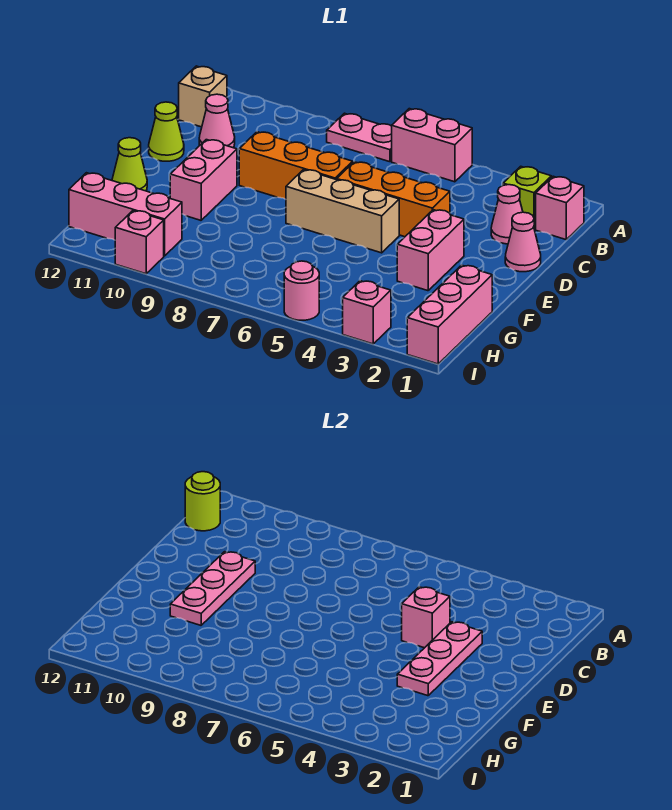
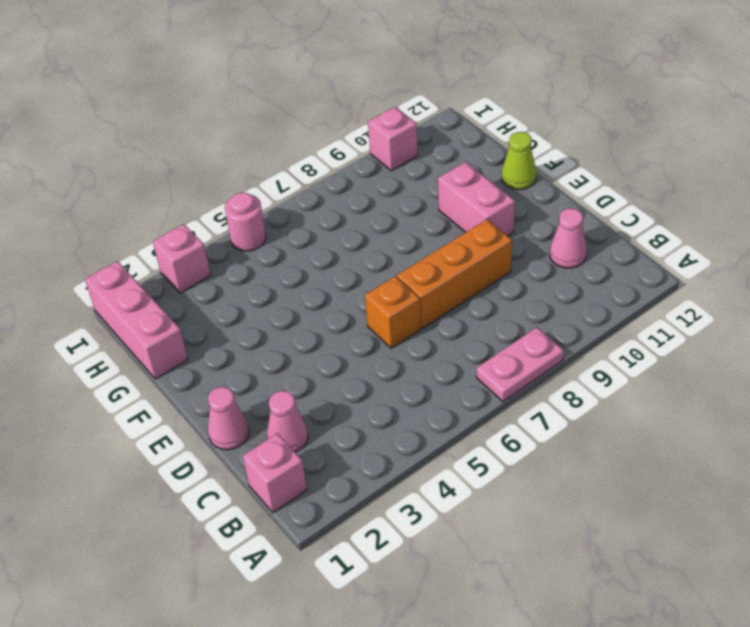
orange brick D6 level 1 -> orange brick D4:D6 level 1
none -> pink brick A5:A6 level 1
none -> lime brick B2 level 1
none -> tan brick B12 level 1

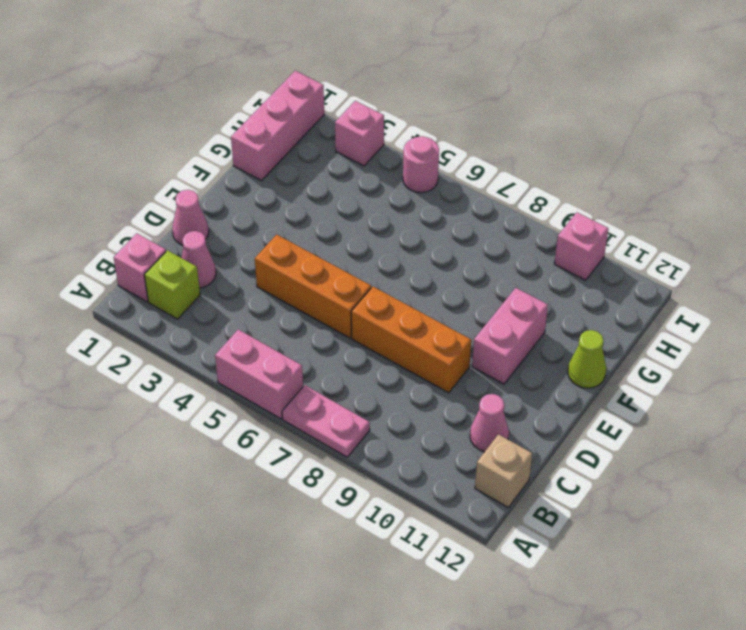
none -> lime cone D12 level 1
none -> pink brick E3:F3 level 1
none -> tan brick E5:E7 level 1

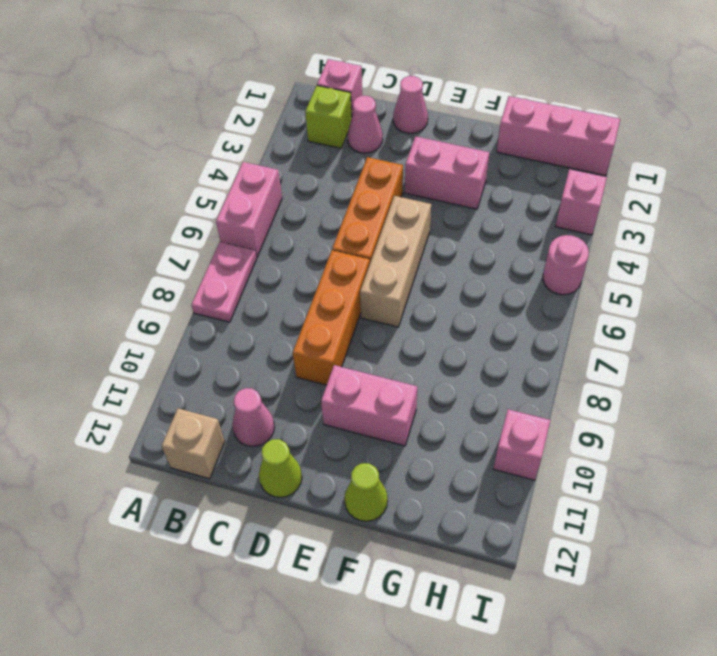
none -> pink brick H10:H12 level 1
none -> lime round brick B12 level 2
none -> pink plate D3:F3 level 2

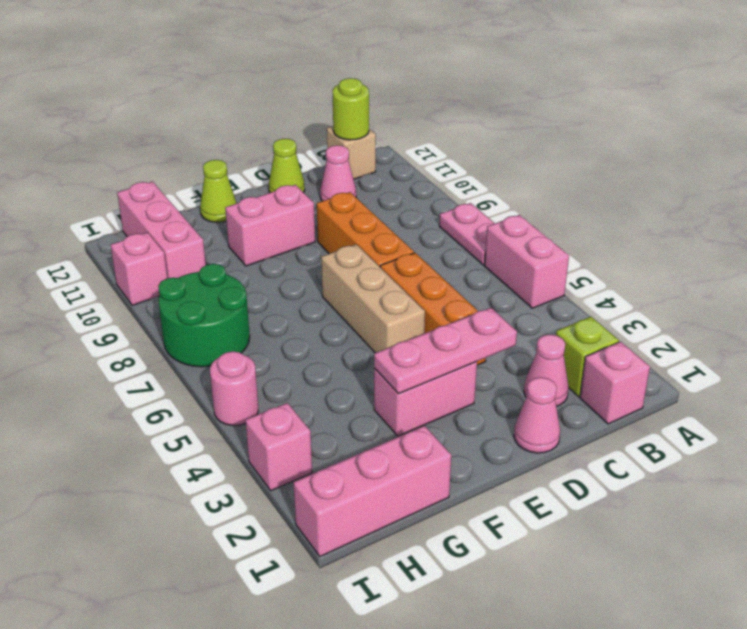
green round brick H7:I8 level 1 -> none
none -> pink brick D4 level 2
none -> pink plate D10:F10 level 2

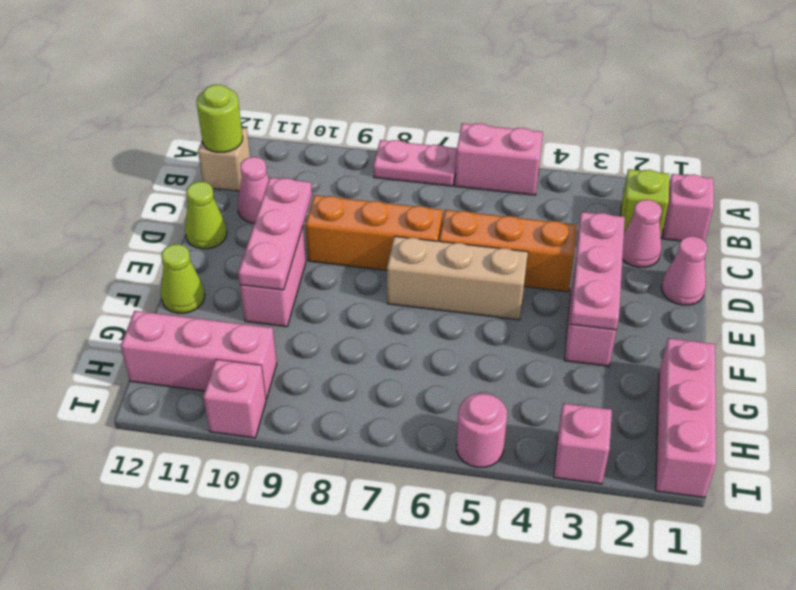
none -> pink brick D4 level 2

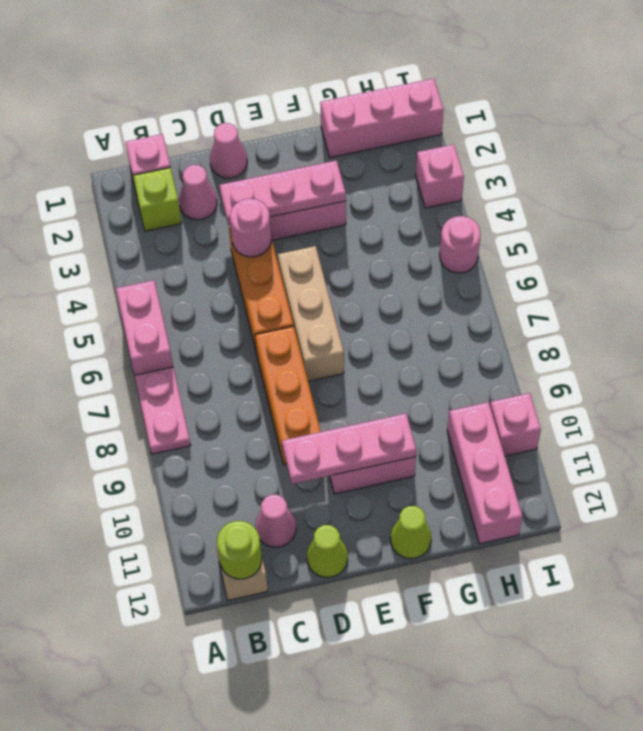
pink round brick D4 level 2 -> pink brick D4 level 2

